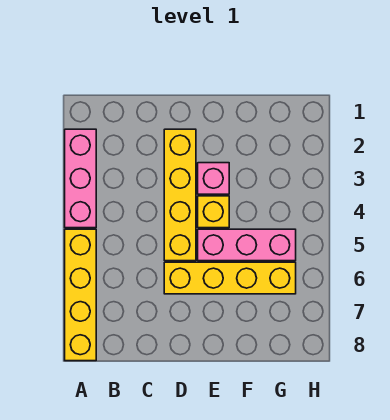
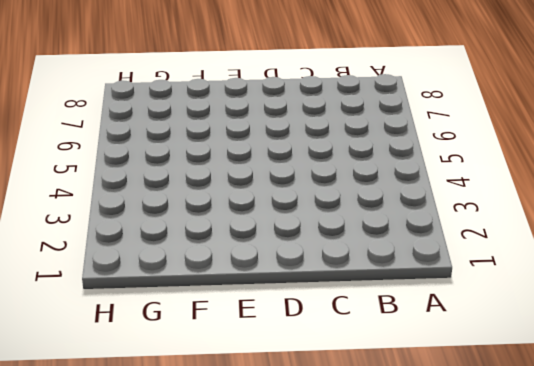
none -> pink brick A2:A4 level 1
none -> yellow brick A5:A8 level 1

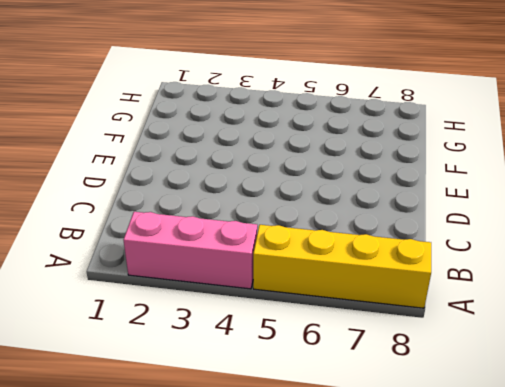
none -> yellow brick D2:D5 level 1
none -> yellow brick D6:G6 level 1

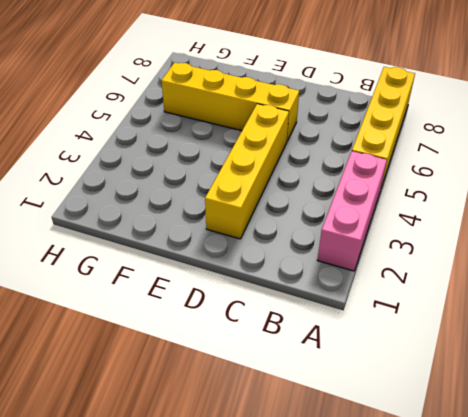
none -> pink brick E3 level 1
none -> yellow brick E4 level 1

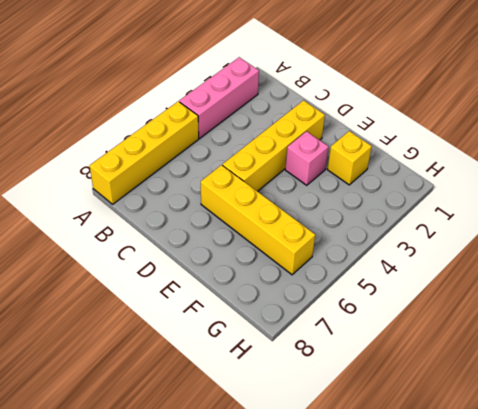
yellow brick F2 level 1 -> yellow brick E4 level 1
none -> pink brick E5:G5 level 1

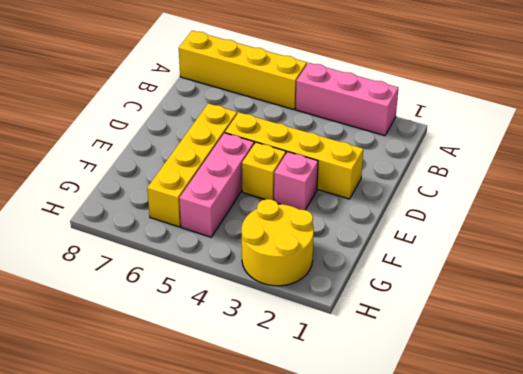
yellow round brick G2:H3 level 1 -> none

